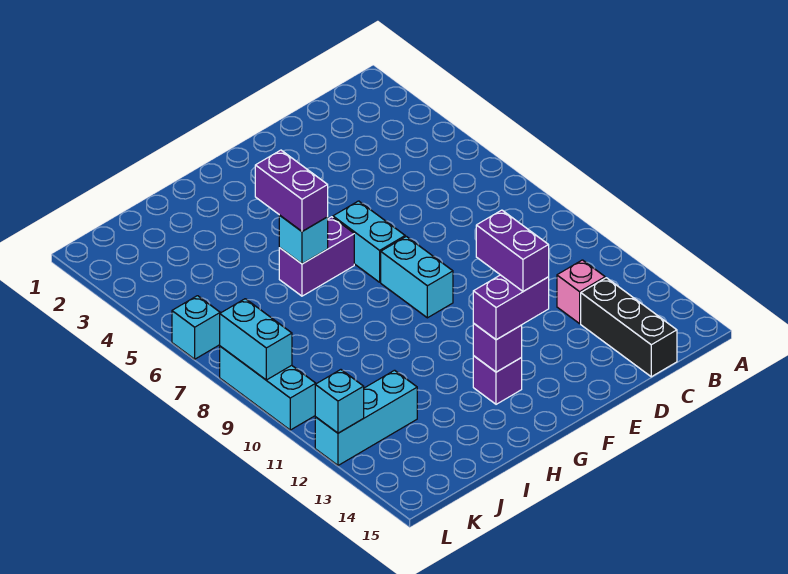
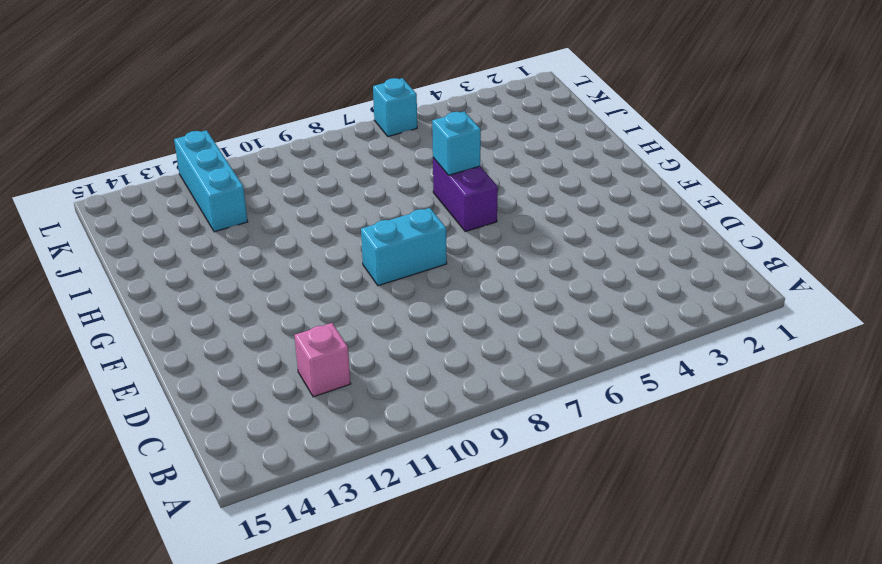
none -> black brick C13:C15 level 1
none -> cyan brick F6:F7 level 1
none -> purple brick G13 level 1

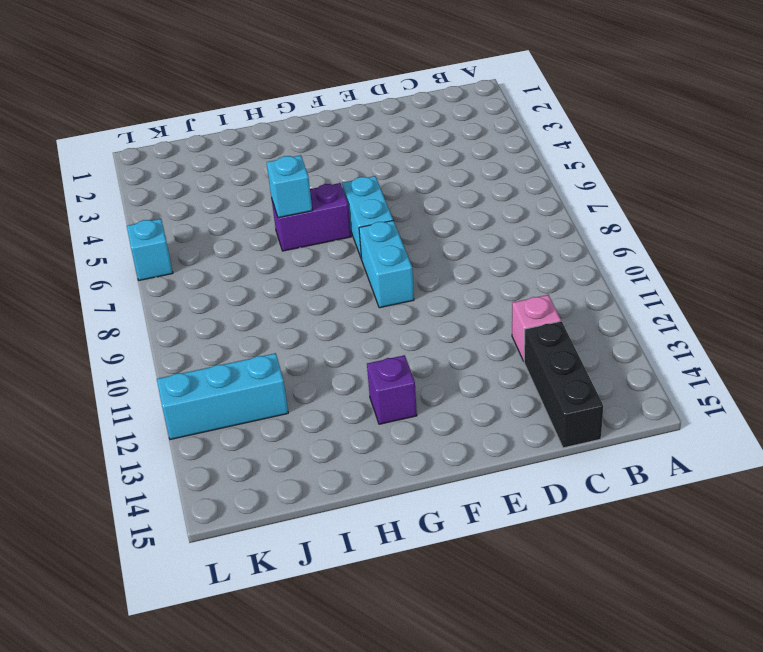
none -> cyan brick L8:L10 level 1
none -> purple brick G13 level 2
none -> cyan brick L8:L9 level 2

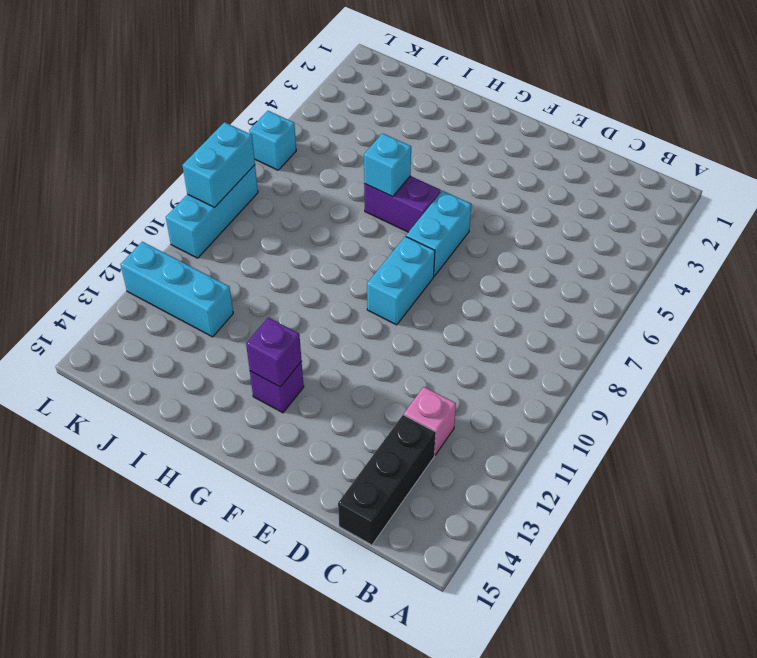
none -> cyan brick L12 level 2
none -> purple brick F13:G13 level 3
none -> purple brick H5:H6 level 3

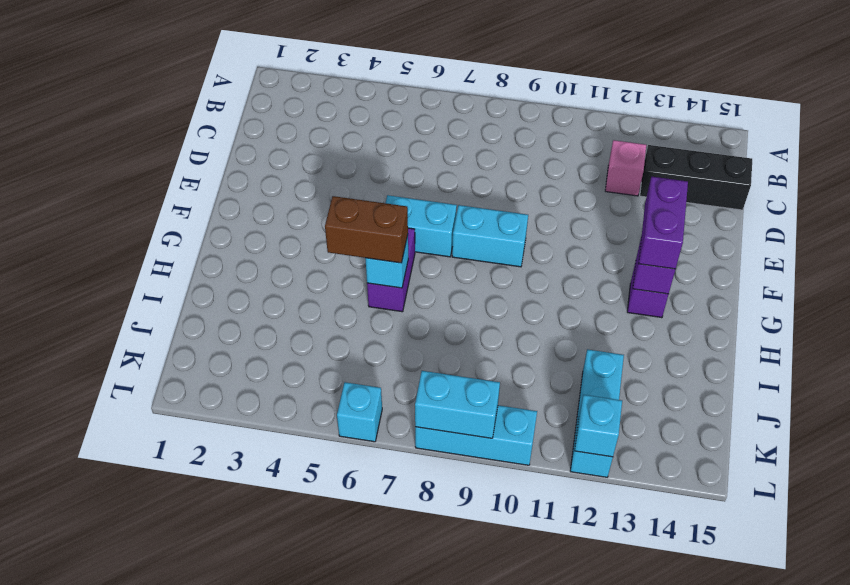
brown brick H5:H6 level 3 -> purple brick H5:H6 level 3
none -> purple brick F12:F13 level 4

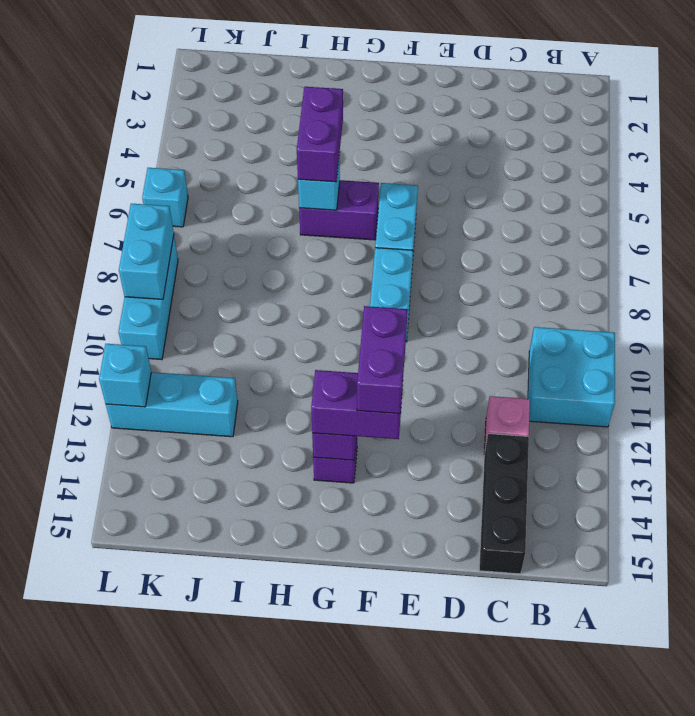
cyan brick A10:B11 level 1 -> none

